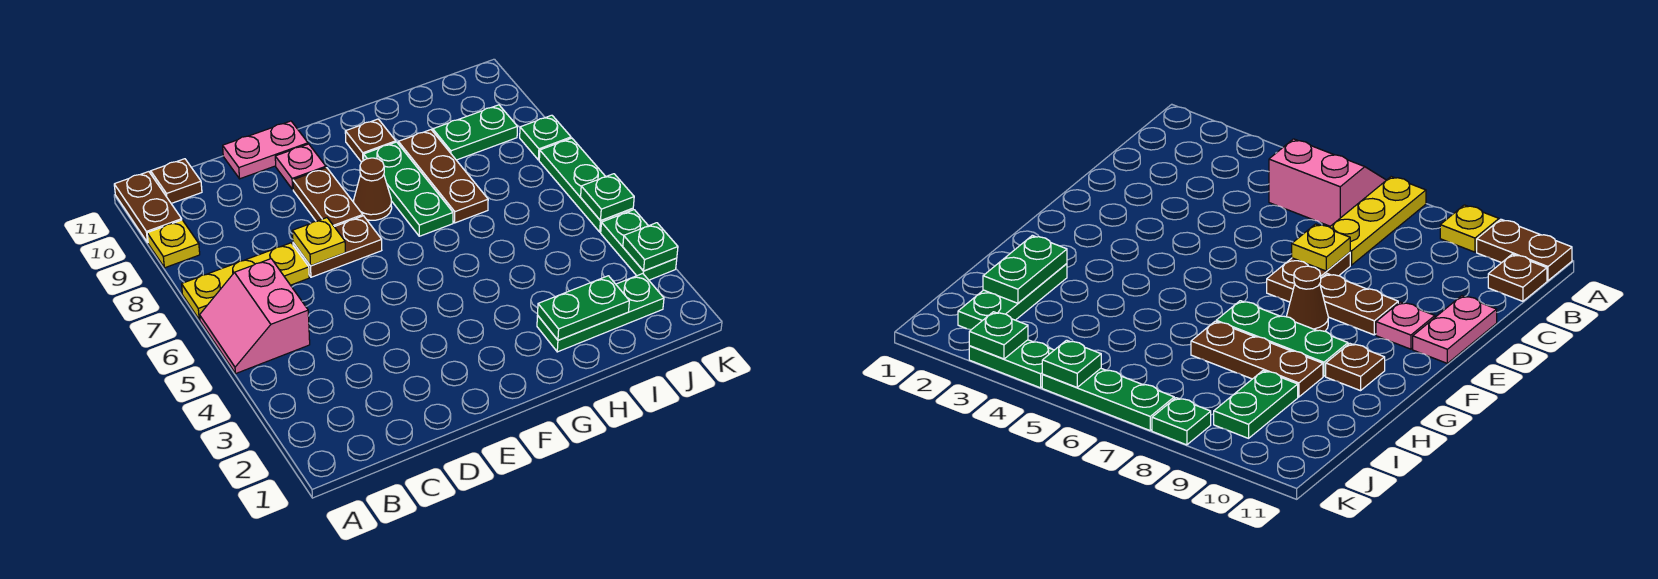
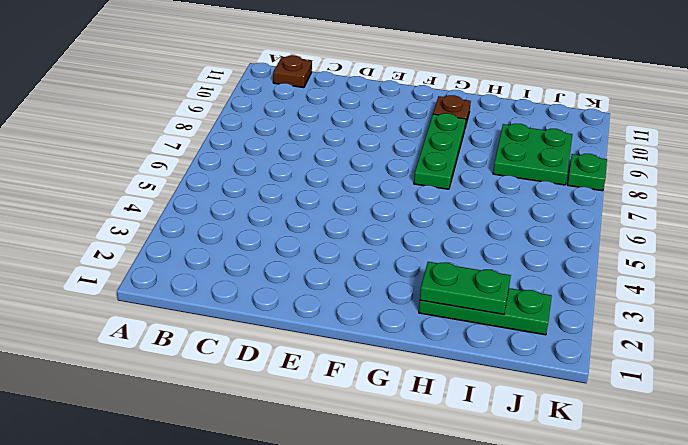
green plate I8:J9 level 1 -> green plate I9:J9 level 1
none -> pink slope A5:B6 level 1 top B
none -> yellow plate A7:C7 level 1
none -> yellow plate A9 level 1

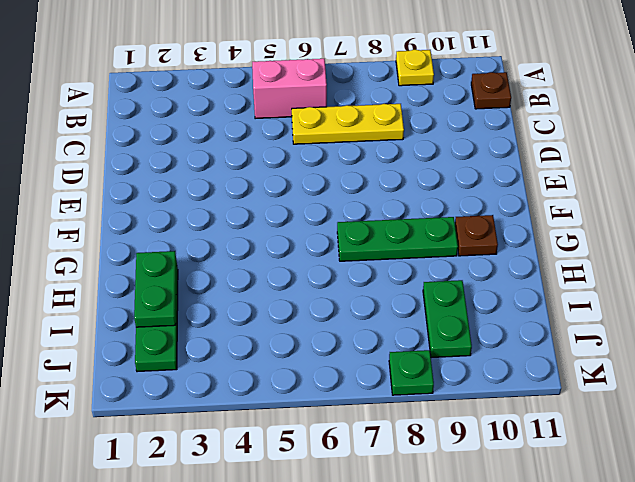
yellow plate C6:C8 level 1 -> yellow plate A7:C7 level 1
none -> brown plate A10:A11 level 1
none -> brown plate D7:E7 level 1
none -> pink plate D11:E11 level 1

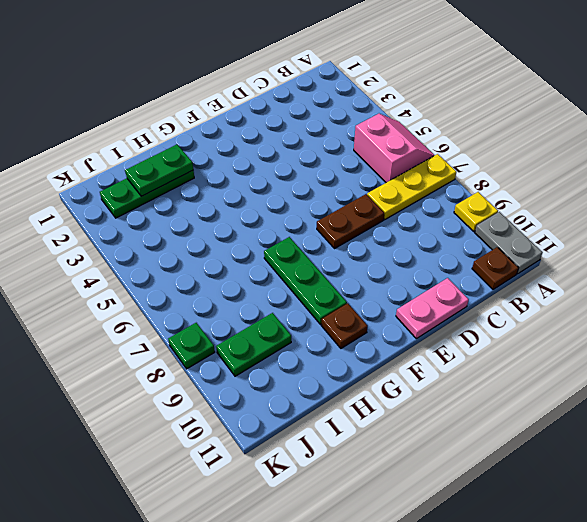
grey plate A10:A11 level 1 -> brown plate A10:A11 level 1
none -> brown plate E8:E9 level 1
none -> pink plate E10 level 1
none -> brown cone F8 level 1

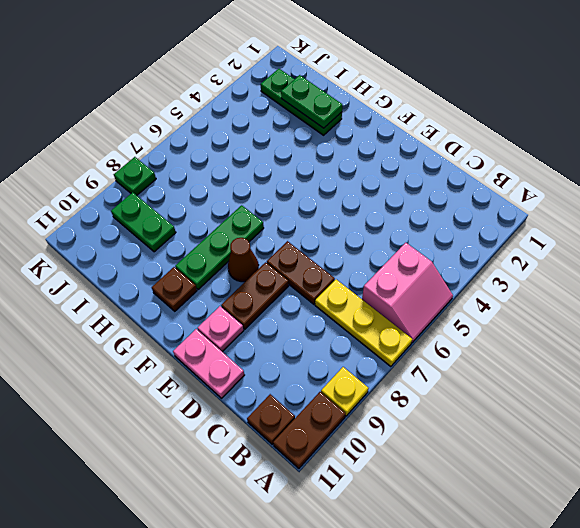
none -> brown plate H7:H9 level 1
none -> green plate K3:K4 level 1
none -> green plate K5:K7 level 1

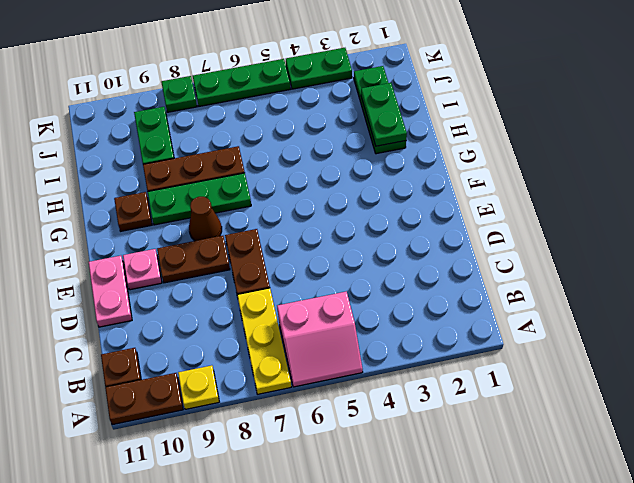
none -> yellow plate D7 level 2
none -> green plate K3 level 2
none -> green plate K5 level 2

